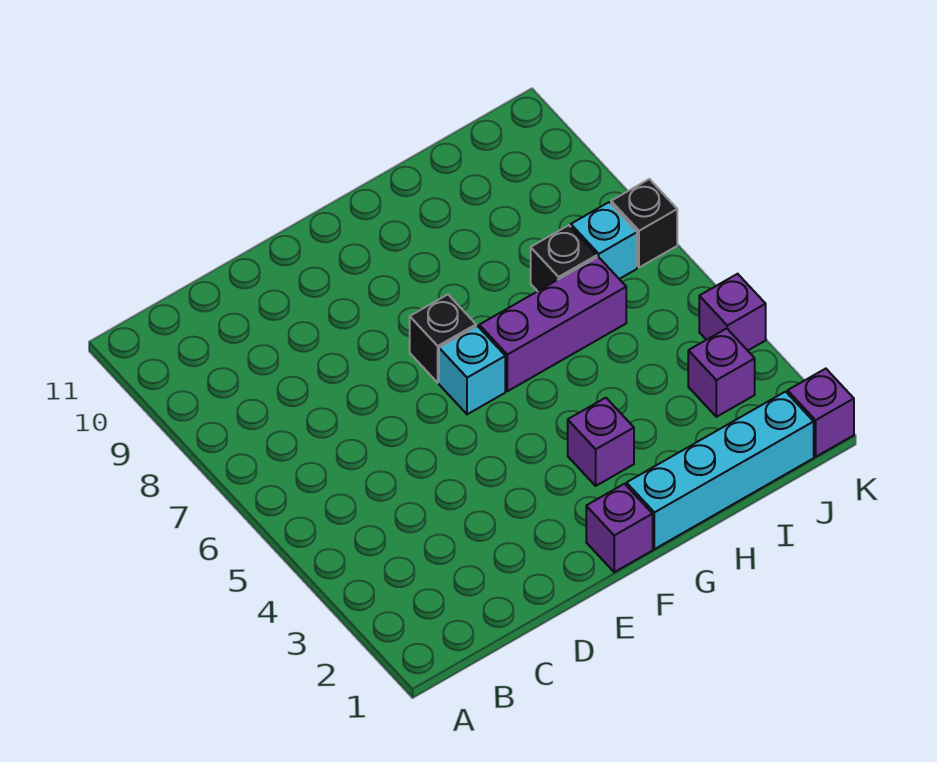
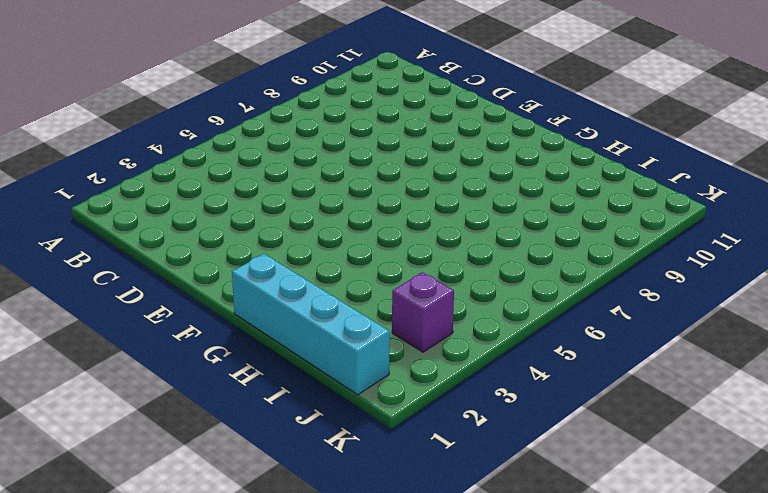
none -> purple brick F1 level 1
none -> cyan brick F6 level 1
none -> black brick F7 level 1

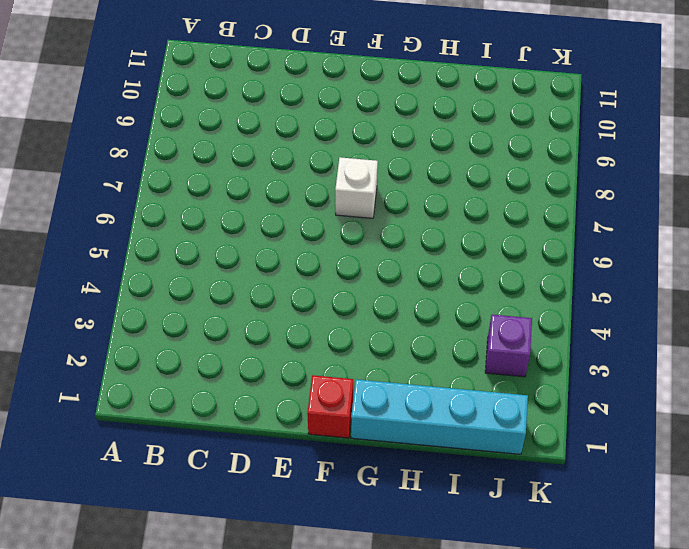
red brick F1 level 1 -> purple brick F1 level 1
white brick F7 level 1 -> black brick F7 level 1
none -> cyan brick F6 level 1
none -> purple brick G3 level 1
none -> purple brick G6:I6 level 1

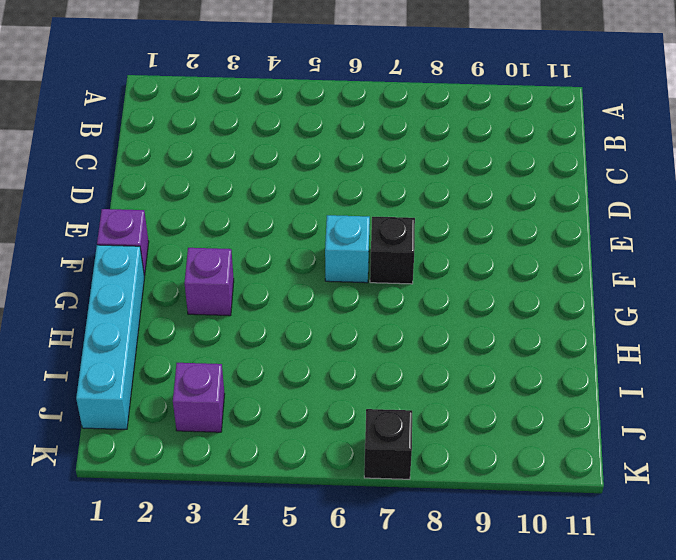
none -> purple brick G6:I6 level 1
none -> black brick I7 level 1
none -> cyan brick J7 level 1

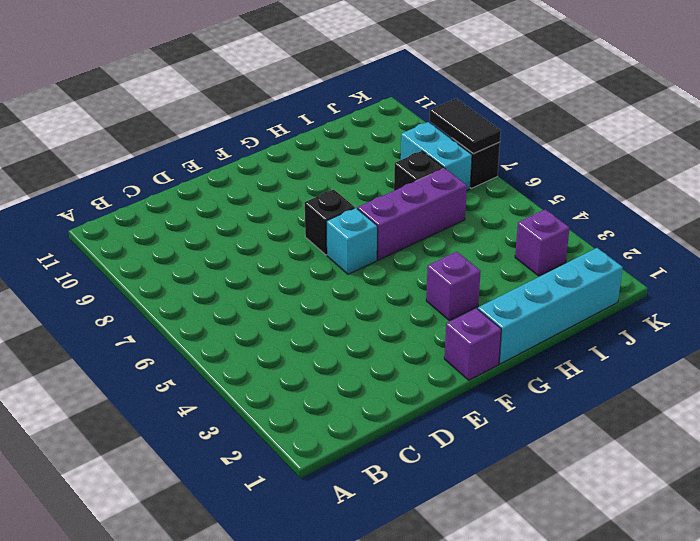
cyan brick J7:J8 level 1 -> cyan brick J7 level 1
black tile K7:K8 level 2 -> none
none -> purple brick K1 level 1
none -> purple brick K4 level 1

